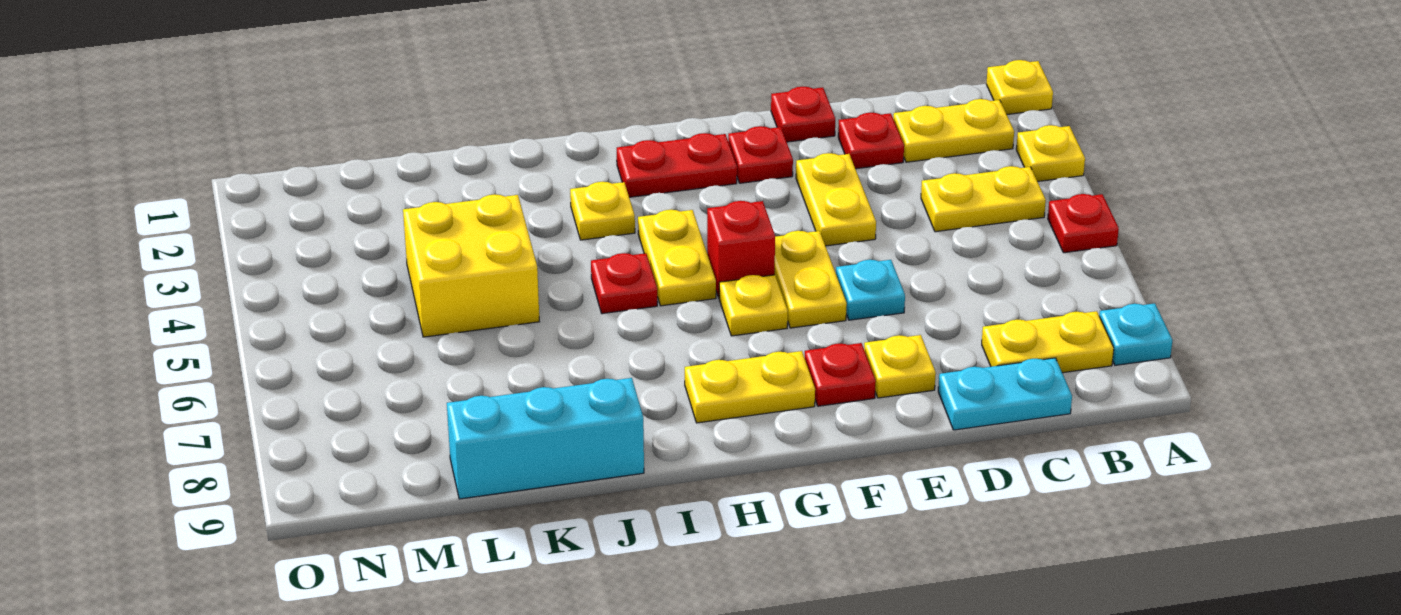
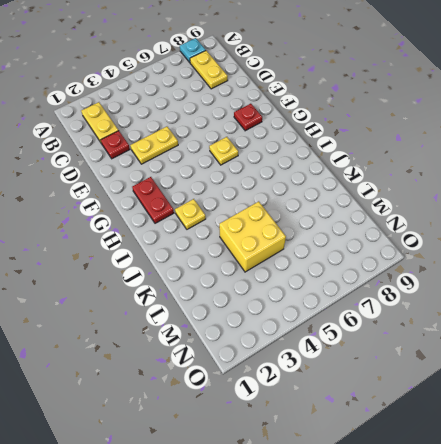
none -> yellow plate A1 level 1
none -> yellow plate A3 level 1
none -> red plate A5 level 1

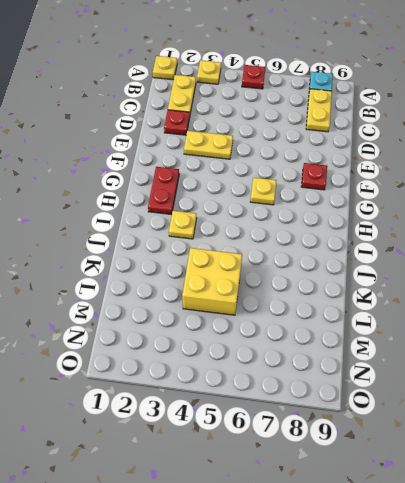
none -> yellow plate B4:C4 level 1
none -> cyan plate C9:D9 level 1
none -> red plate E1 level 1

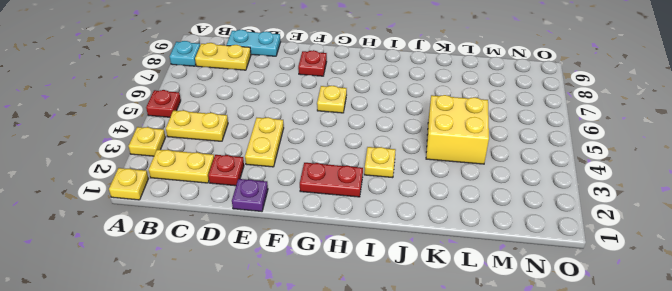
purple plate E1 level 1 -> red plate E1 level 1
none -> cyan plate E6 level 1
none -> yellow plate E8 level 1
none -> red plate F2 level 1

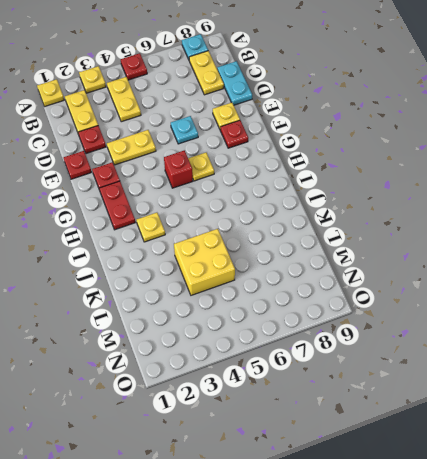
none -> yellow plate F5:F6 level 1
none -> yellow plate G8:H8 level 1
none -> yellow plate H4:H5 level 1

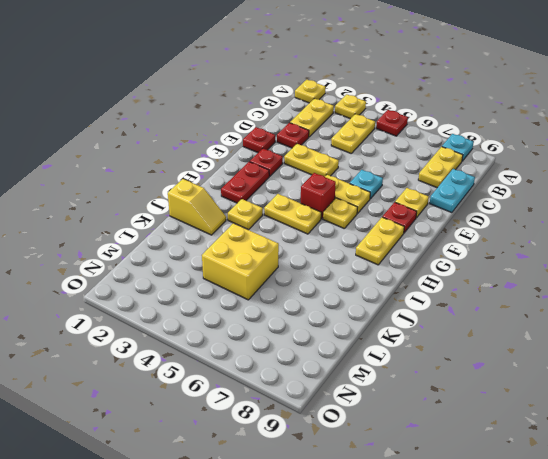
yellow slope J1:J2 level 1 top 1 -> none
none -> red plate I5 level 1
none -> cyan brick J9:L9 level 1

